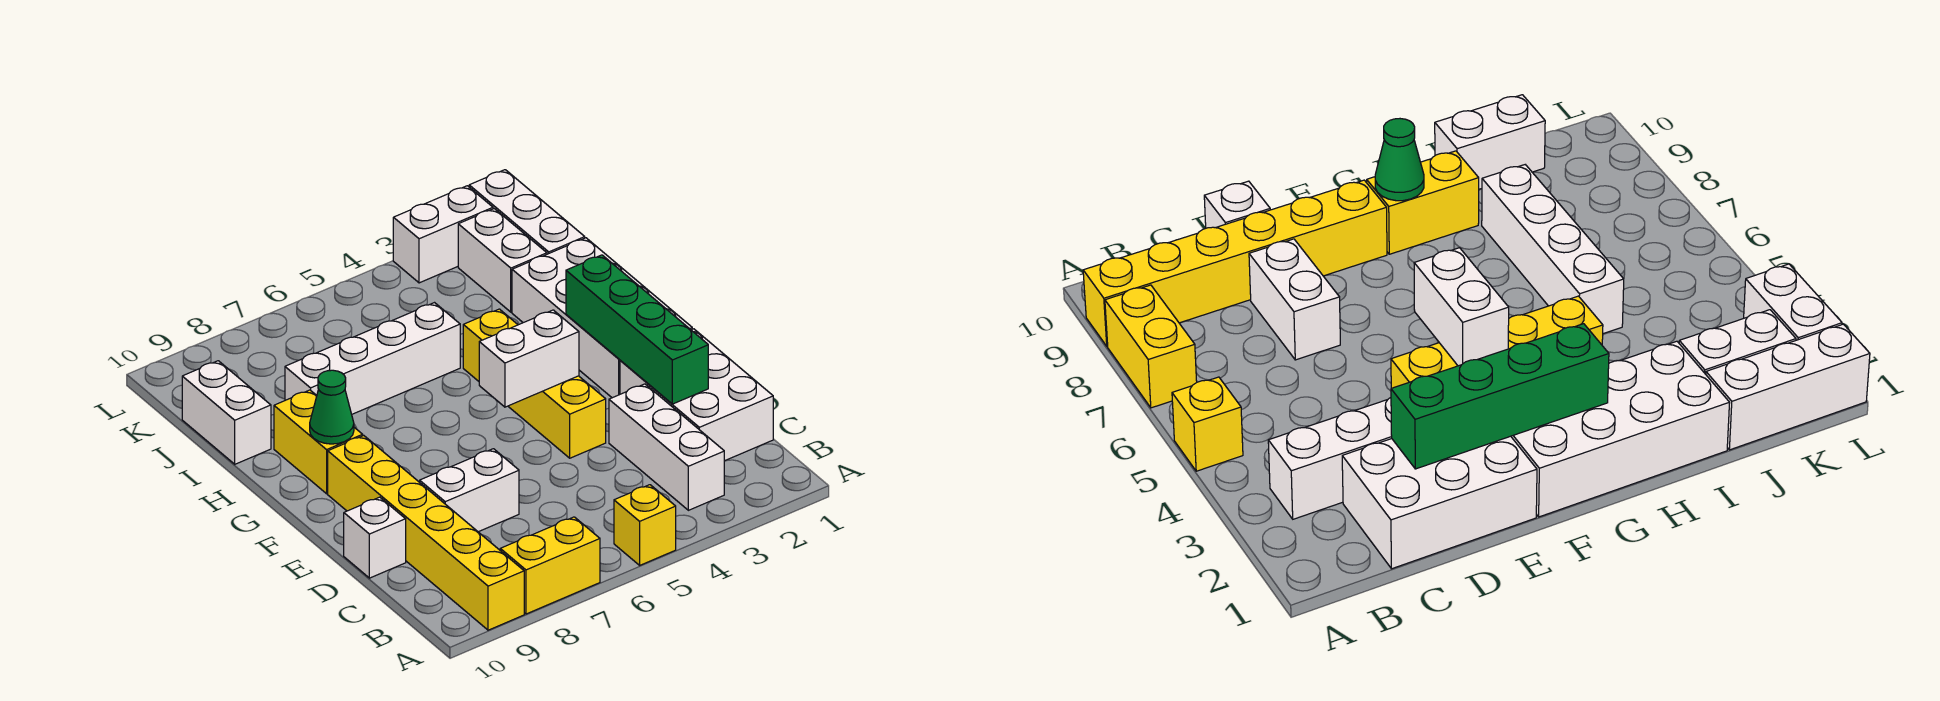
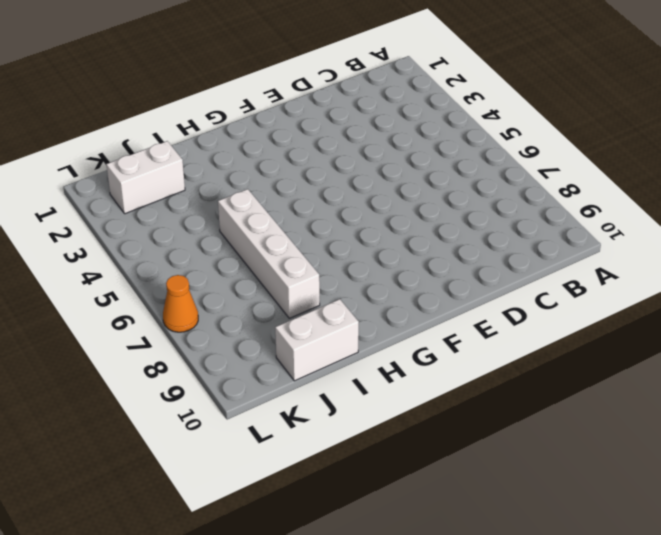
orange cone L7 level 1 -> none
none -> yellow brick A5 level 1
none -> yellow brick A7:A8 level 1
none -> yellow brick A9:F9 level 1

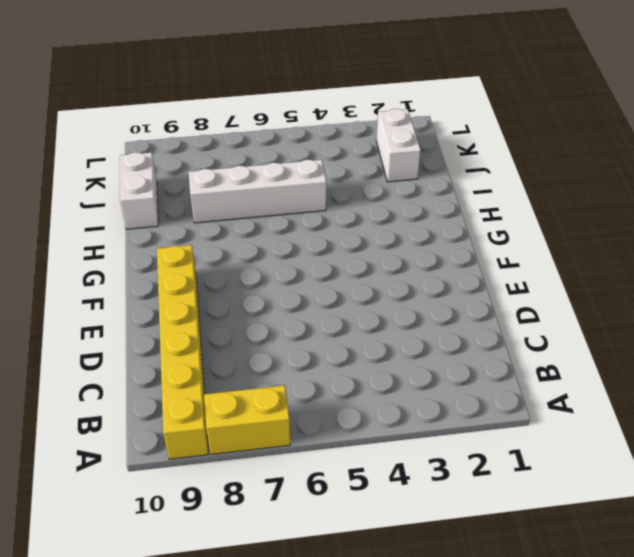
none -> yellow brick A5 level 1
none -> white brick B3:D3 level 1
none -> white brick C1:E2 level 1

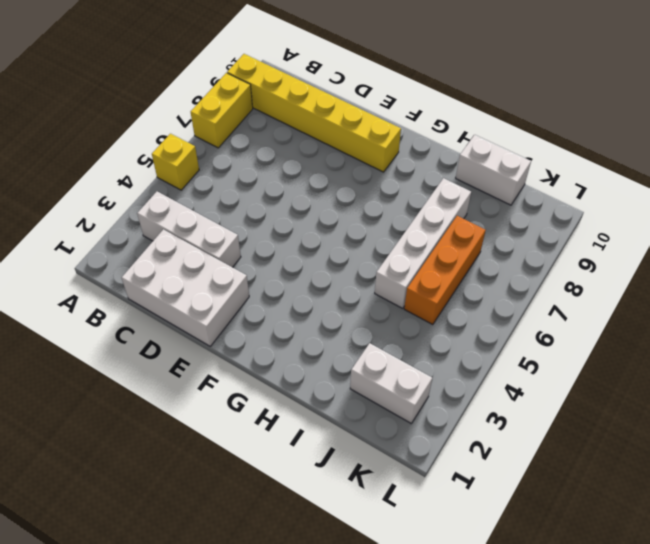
orange brick J5:J7 level 1 -> none
none -> white brick D7:D8 level 1
none -> white brick D10 level 1
none -> yellow brick E4:H4 level 1

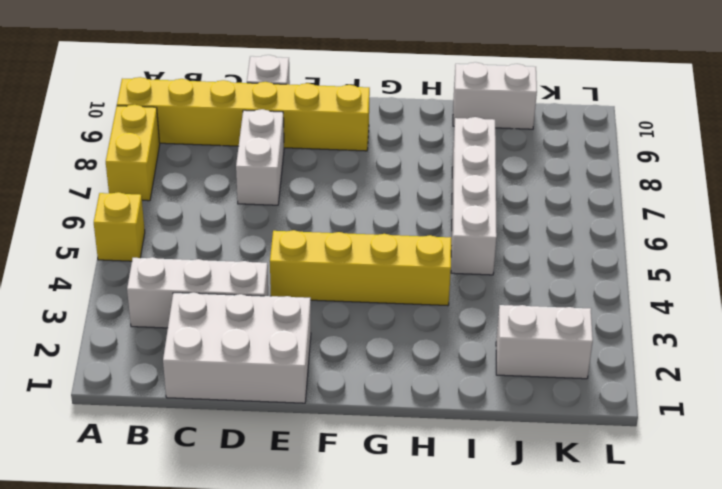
none -> white brick F1:I2 level 1
none -> yellow brick G9:H9 level 1
none -> white brick J1:L1 level 1

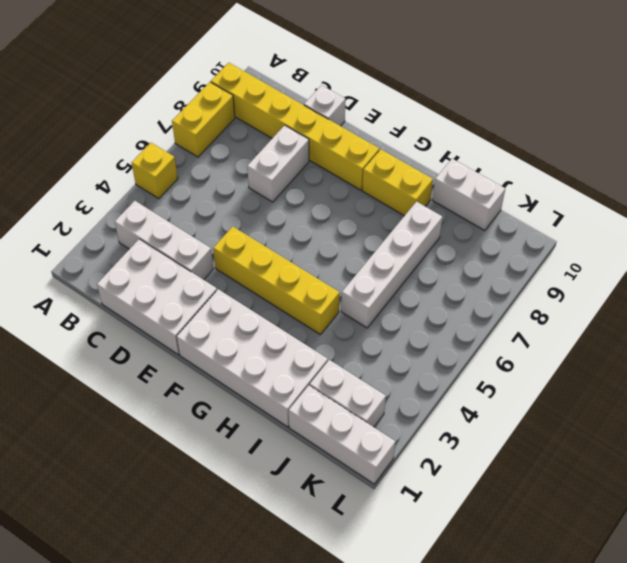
none -> white brick L2:L3 level 1
none -> green brick D2:G2 level 2
none -> white brick F4:F5 level 2

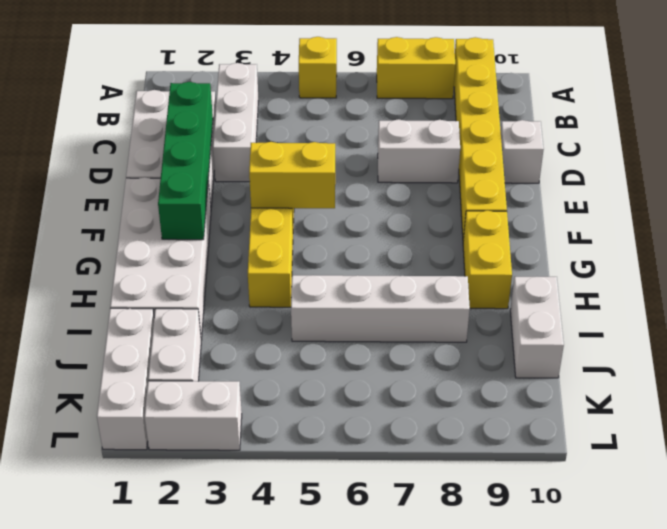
yellow brick F4:F5 level 2 -> white brick F4:F5 level 2
none -> green cone G9 level 2

